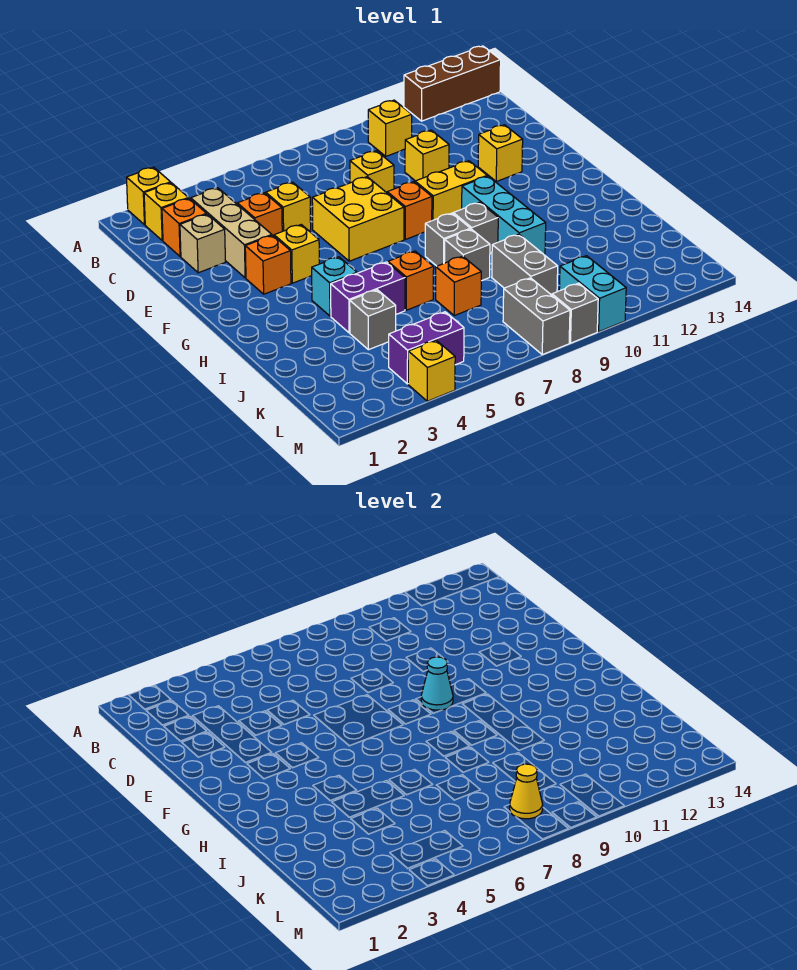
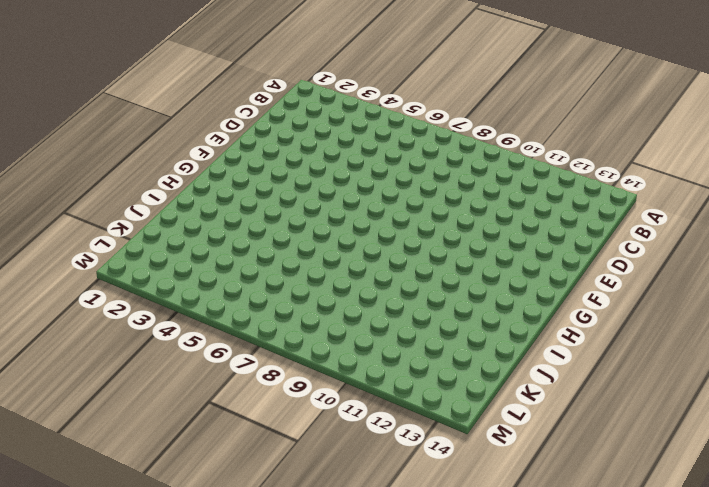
none -> yellow brick A2 level 1
none -> brown brick A12:A14 level 1
none -> yellow brick B2 level 1
none -> yellow brick B10 level 1

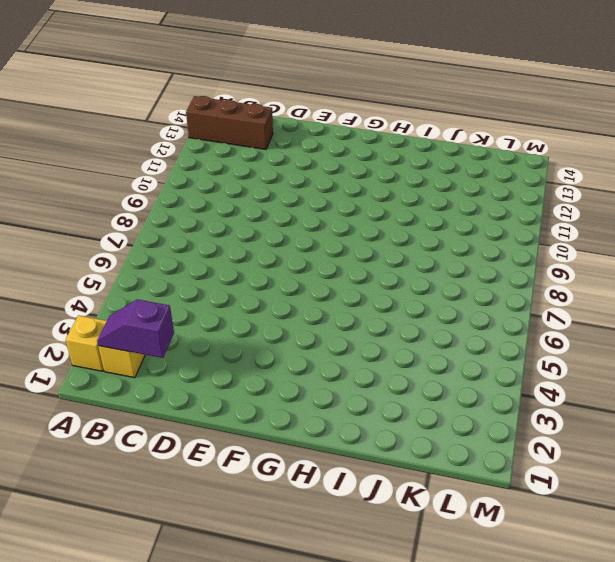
brown brick A13:C13 level 1 -> brown brick A12:A14 level 1
purple slope B2:C2 level 2 top C -> none
none -> yellow brick B10 level 1
none -> orange brick C2 level 1
none -> tan brick C3:E3 level 1
none -> tan brick D2 level 1

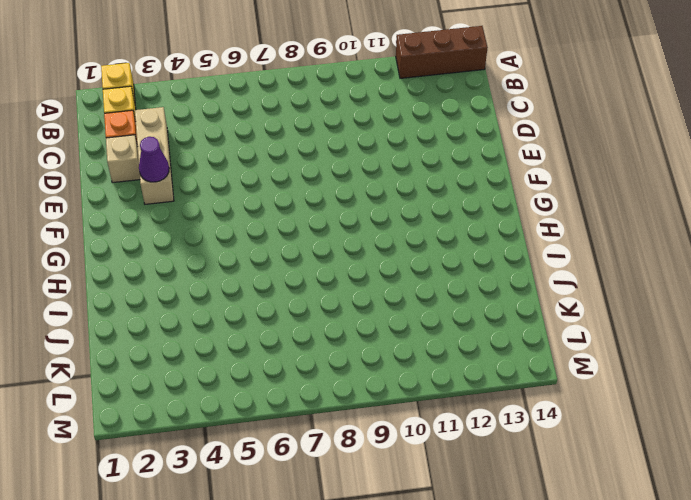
purple cone E3 level 2 -> none
none -> yellow brick B10 level 1
none -> orange brick D4 level 1
none -> yellow brick D5 level 1
none -> yellow brick D8 level 1

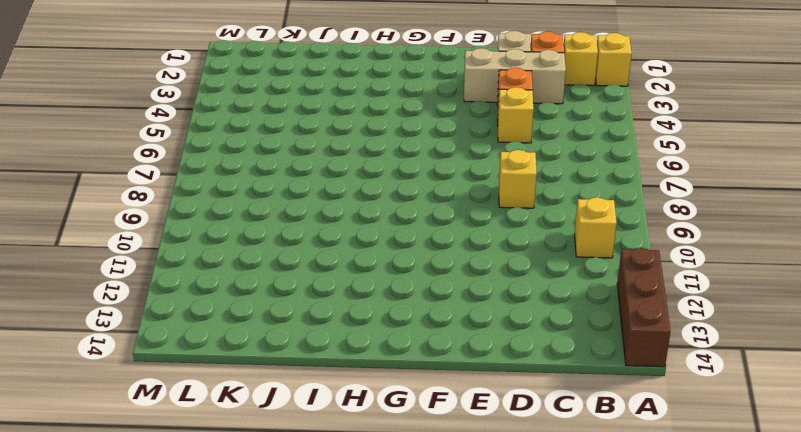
none -> yellow brick D10 level 1
none -> yellow brick E6:F7 level 1
none -> yellow brick E12 level 1
none -> orange brick F3 level 1

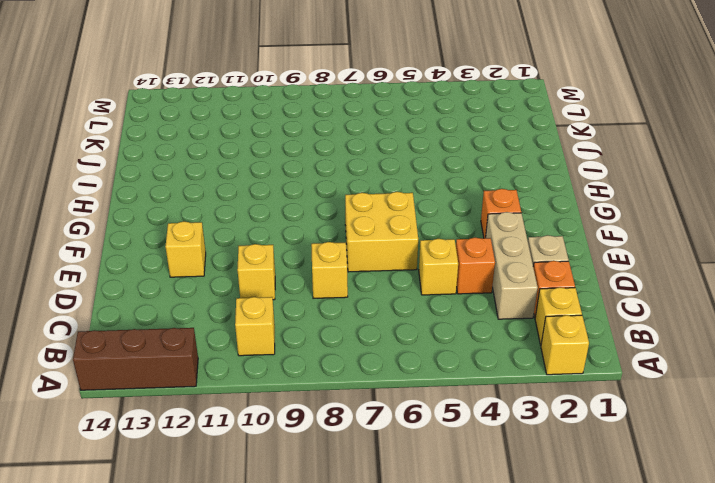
none -> yellow brick F4 level 1
none -> orange brick F8 level 1
none -> yellow brick F9:F10 level 1
none -> cyan brick G10:I10 level 1

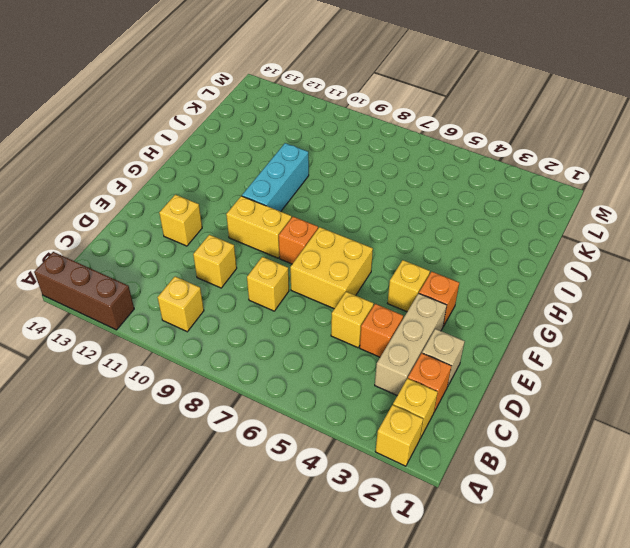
none -> cyan brick H4 level 1
none -> grey brick H8 level 1
none -> grey brick H9 level 1
none -> purple brick I4:I5 level 1

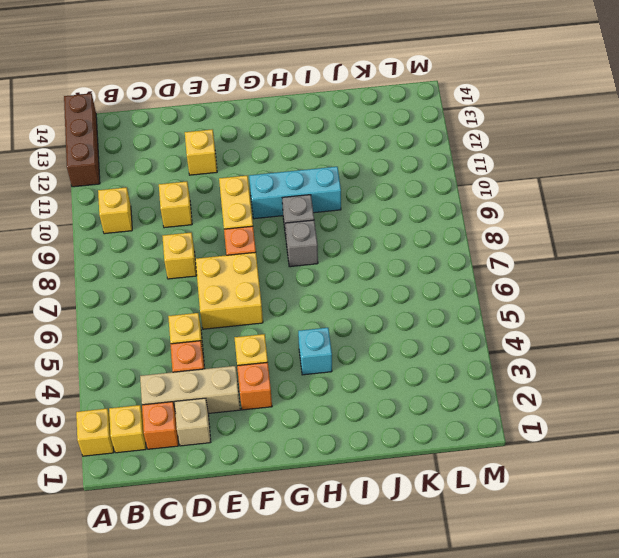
none -> purple brick I4:I5 level 1
none -> orange brick I6 level 1
none -> grey brick I8 level 1
none -> grey brick J4 level 1

